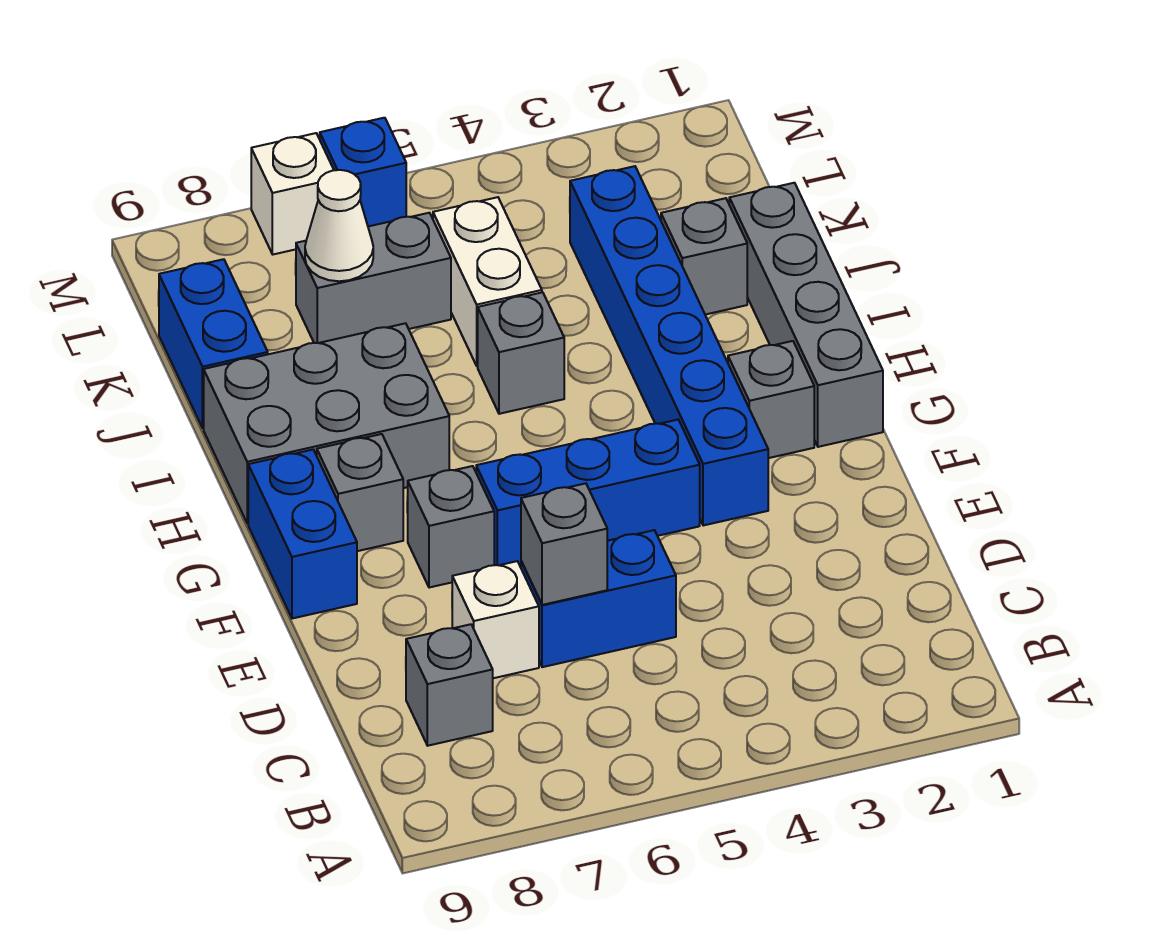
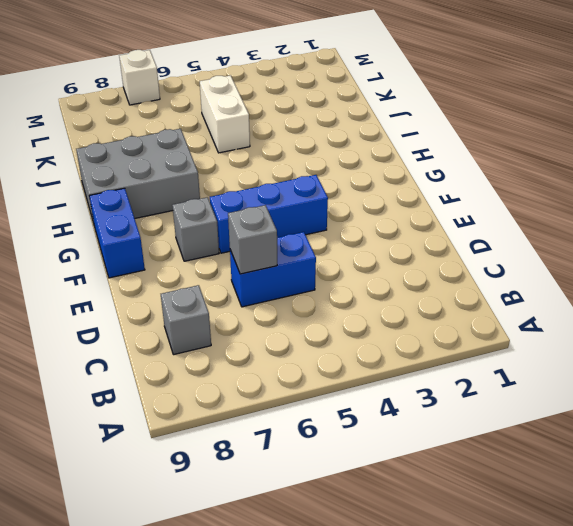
none -> white brick D7 level 1
none -> blue brick F3:K3 level 1
none -> grey brick G1:J1 level 1

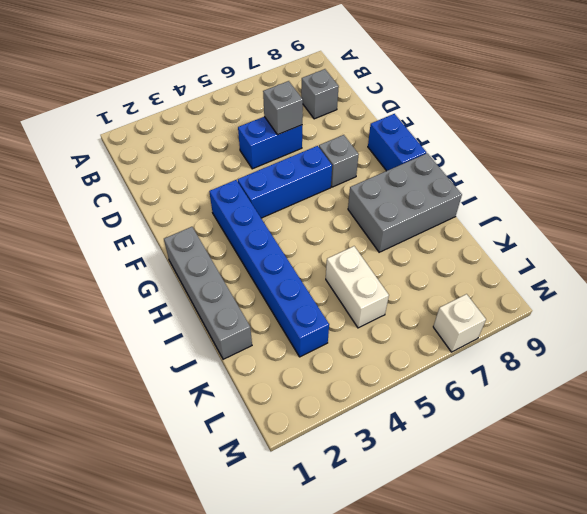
none -> white brick D7 level 1
none -> grey brick G2 level 1
none -> grey brick G8 level 1

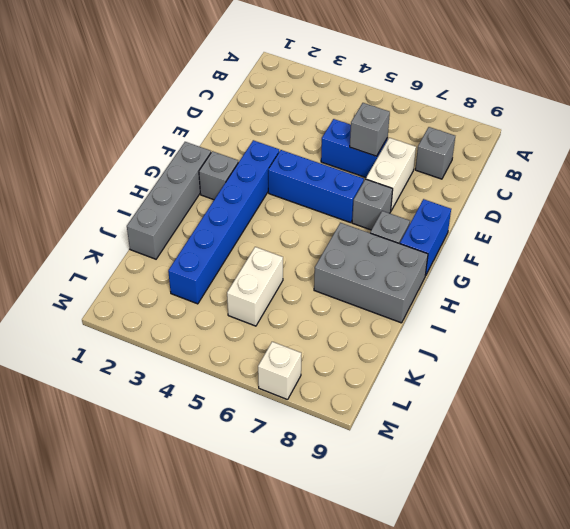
white brick D7:E7 level 1 -> white brick D7 level 1
none -> grey brick I5 level 1
none -> grey brick J2 level 1
none -> blue brick J9:K9 level 1

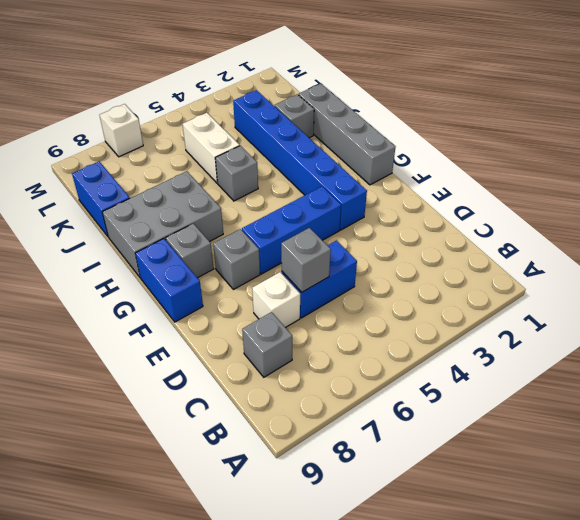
none -> grey brick G2 level 1
none -> grey brick K6:K7 level 1
none -> blue brick M6 level 1

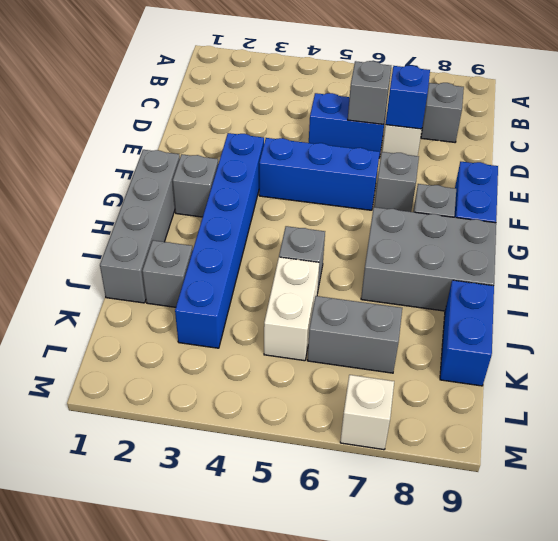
blue brick D7 level 2 -> blue brick M6 level 1
none -> white cone K7 level 2

